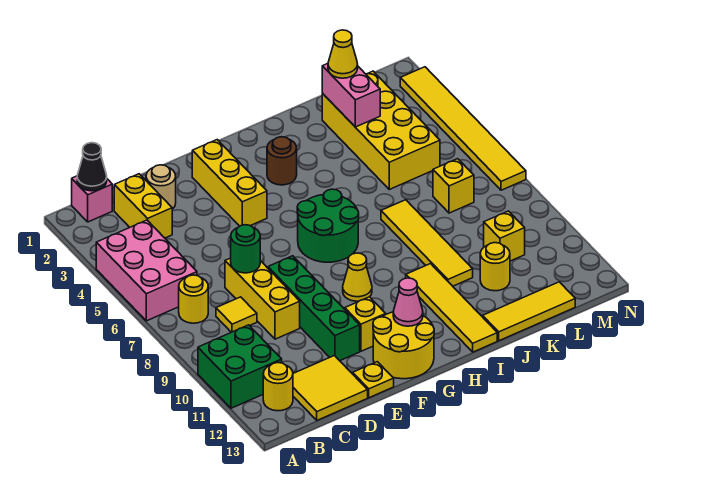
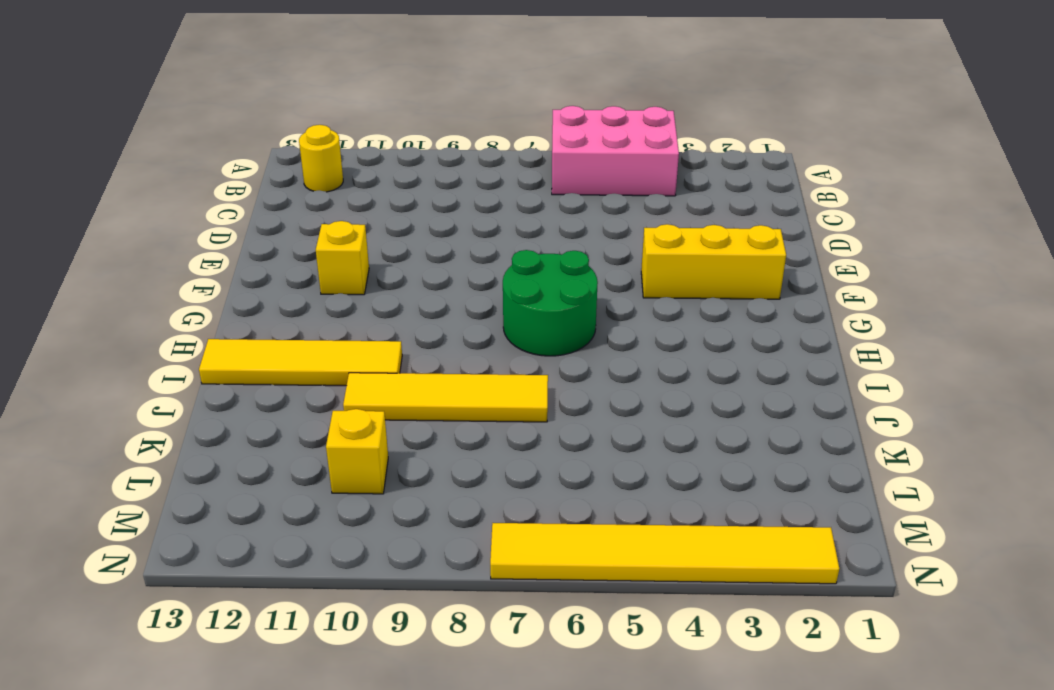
none -> green brick A10:B11 level 1
none -> pink brick B1 level 1
none -> yellow round brick B7 level 1
none -> yellow brick C2:C3 level 1

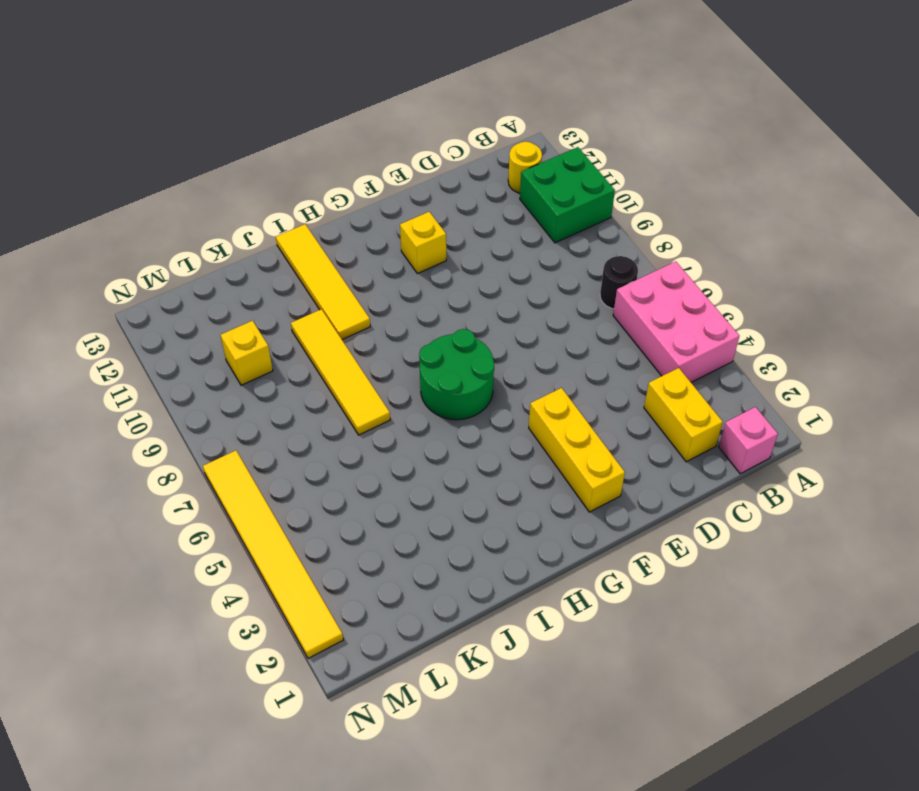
black round brick B7 level 1 -> yellow round brick B7 level 1
none -> yellow tile C8 level 1
none -> yellow tile C12:D13 level 1
none -> tan round brick D2 level 1
none -> yellow brick D7:D9 level 1

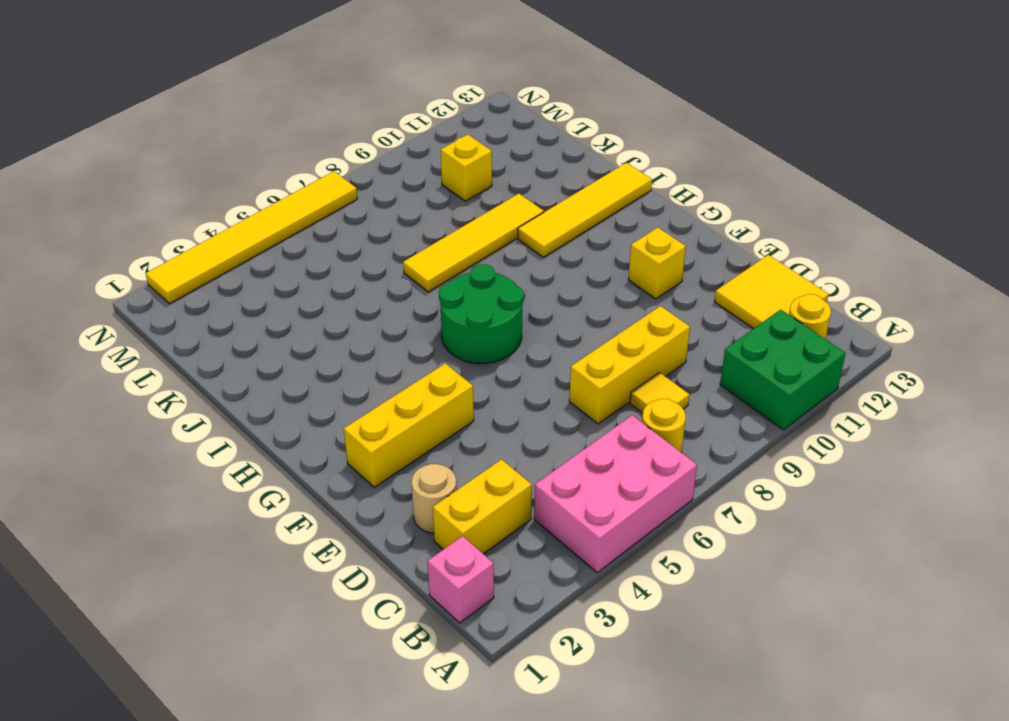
none -> green brick E8:E11 level 1
none -> yellow plate E13 level 1
none -> yellow round brick F12:G13 level 1
none -> yellow cone G9 level 1

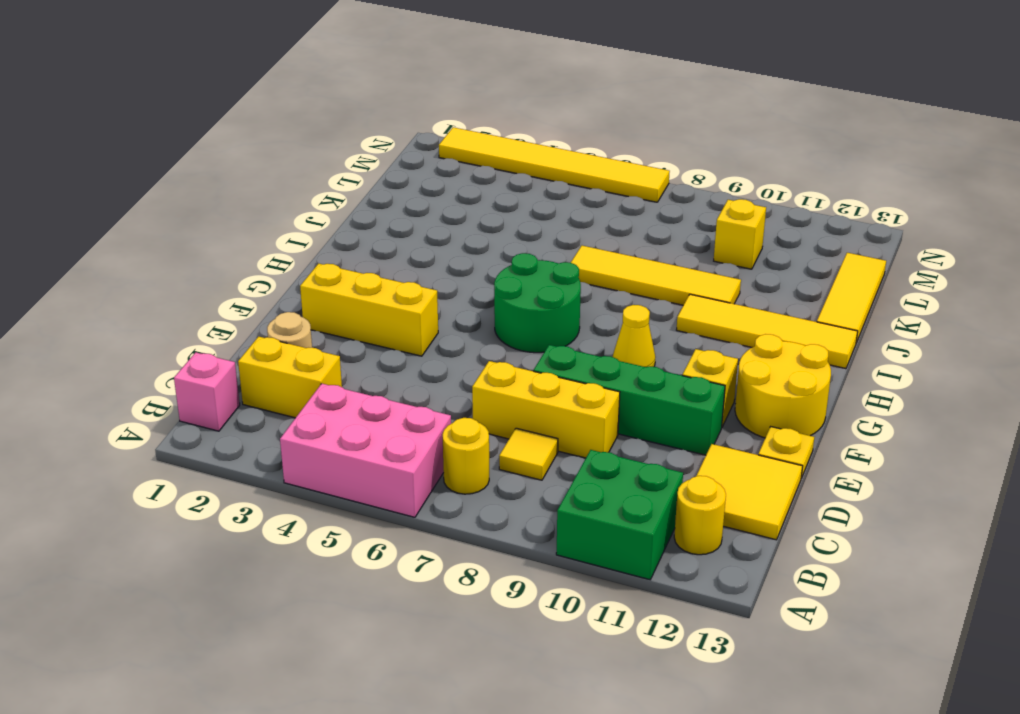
none -> brown round brick H3 level 1
none -> yellow brick K2:L5 level 1
none -> yellow round brick K11 level 1
none -> yellow brick L7 level 1

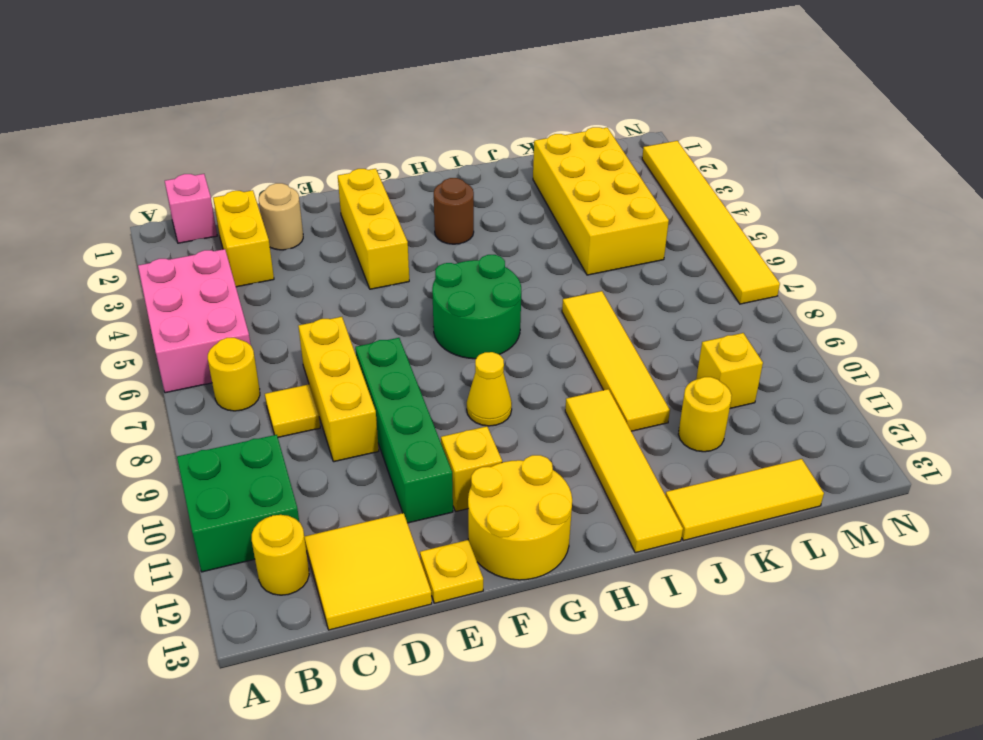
none -> yellow brick L7 level 1
none -> black cone B1 level 2
none -> green round brick D7 level 2
none -> pink cone G12 level 2

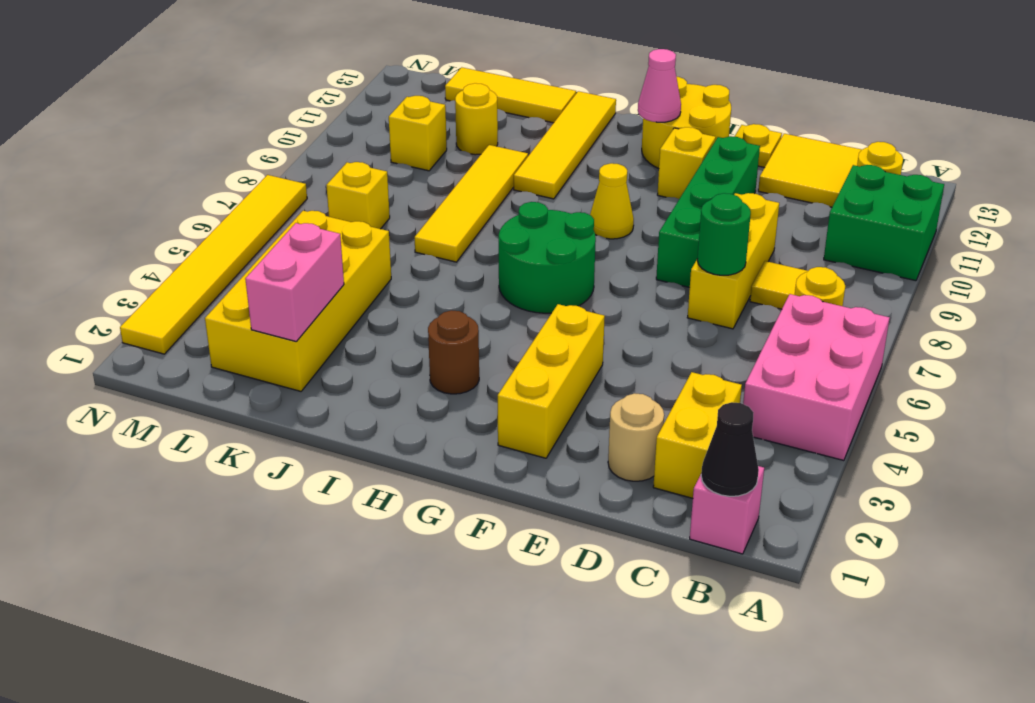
none -> yellow cone K2 level 3

